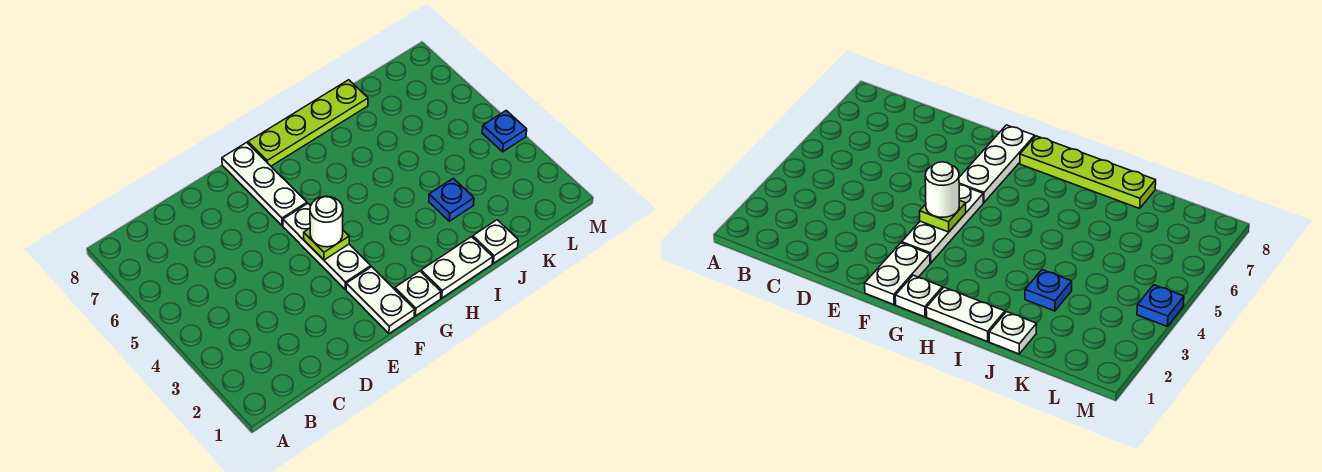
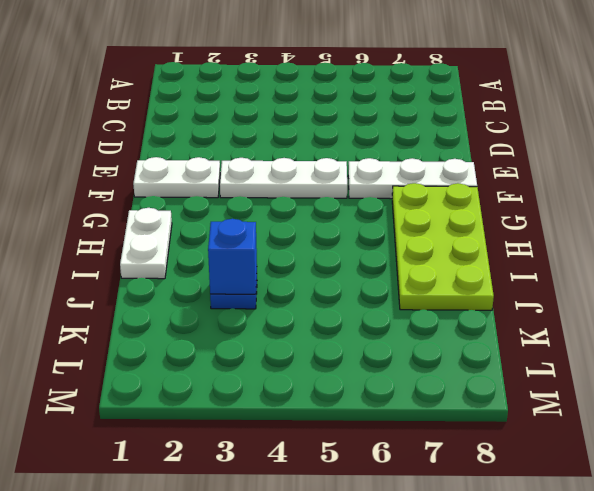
lime plate G7:J8 level 1 -> lime plate G8:J8 level 1
blue brick J3 level 2 -> none
none -> white plate G1 level 1
none -> white plate J1 level 1

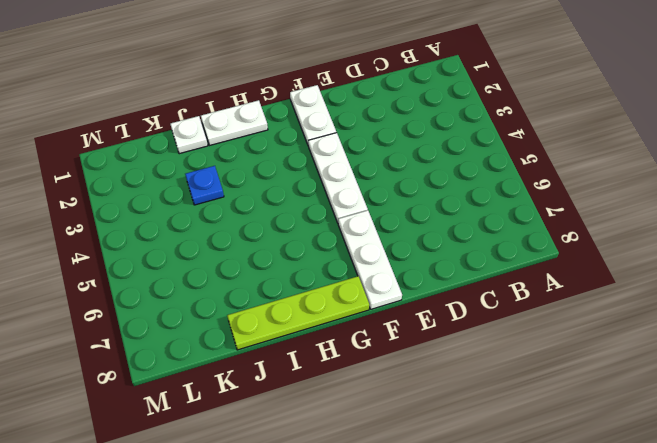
none -> white plate G1 level 1
none -> blue plate M4 level 1

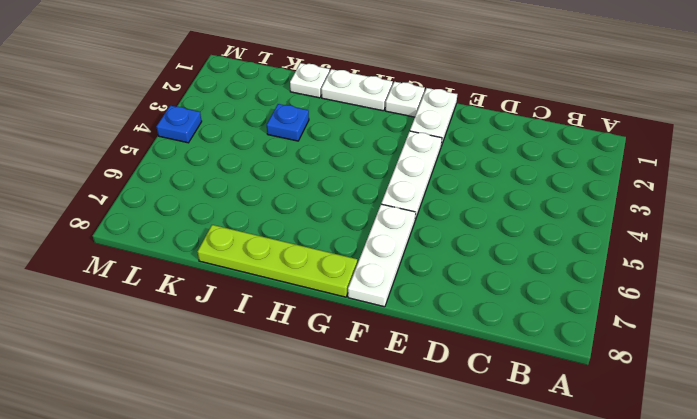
none -> lime plate F4 level 2
none -> white round brick F4 level 3

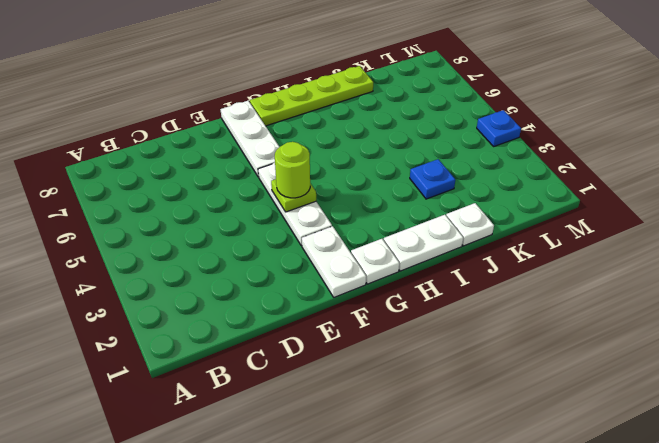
lime round brick F4 level 3 -> white round brick F4 level 3

